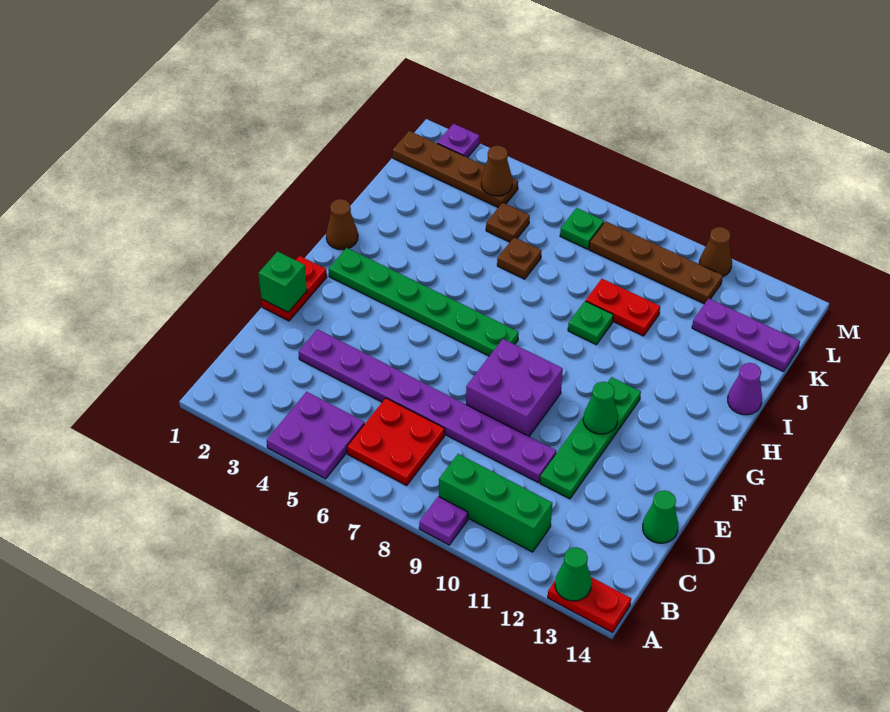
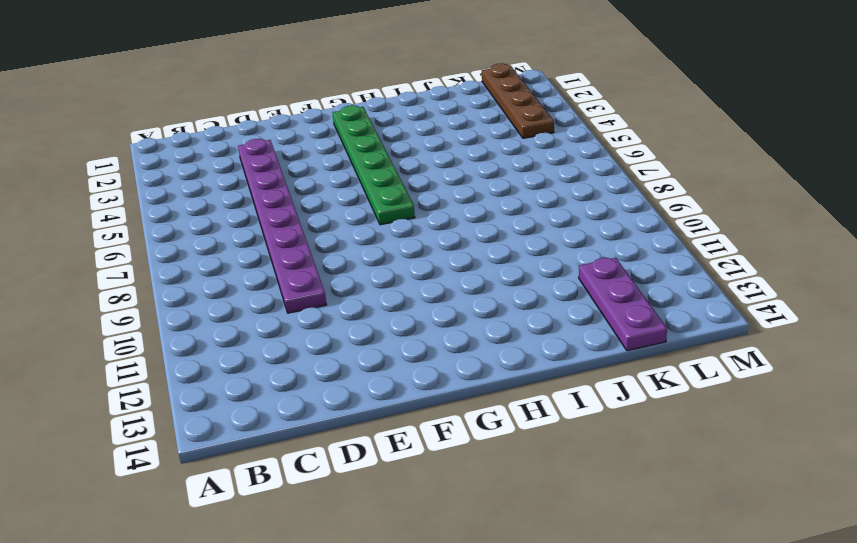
none -> purple plate A4:B5 level 1
none -> purple plate A9 level 1
none -> red plate A13:A14 level 1

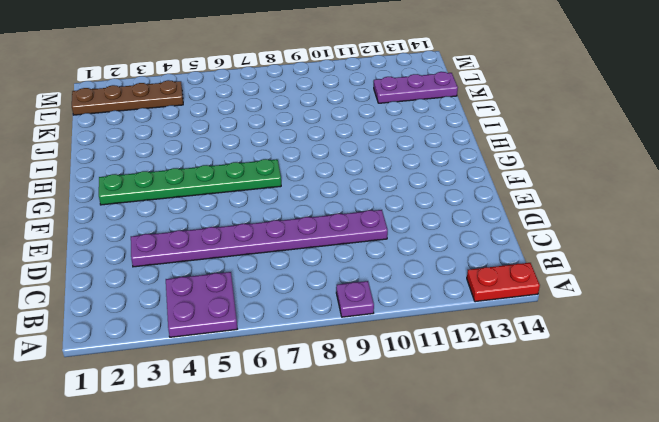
none -> red plate B6:C7 level 1
none -> green brick B9:B11 level 1
none -> green plate D11:G11 level 1

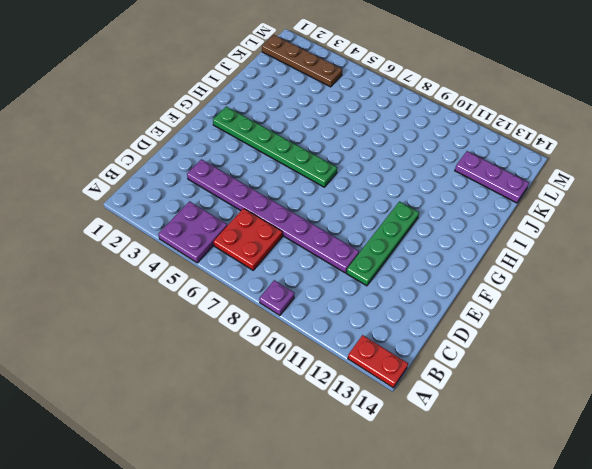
none -> green brick B9:B11 level 1
none -> green cone D14 level 1
none -> red plate E1:F1 level 1

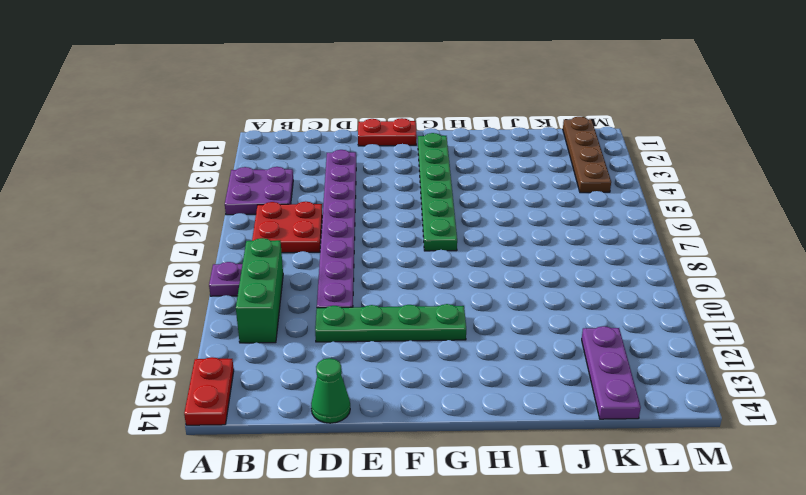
none -> purple brick E8:F9 level 1
none -> brown cone H1 level 1
none -> green plate I9 level 1

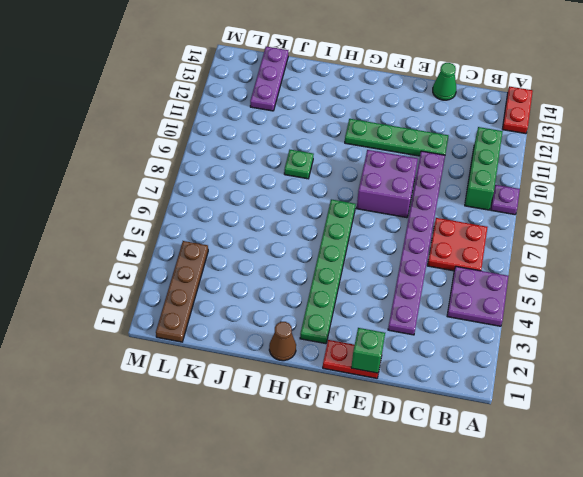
none -> purple cone I14 level 1
none -> brown plate J6 level 1
none -> red plate J9:J10 level 1

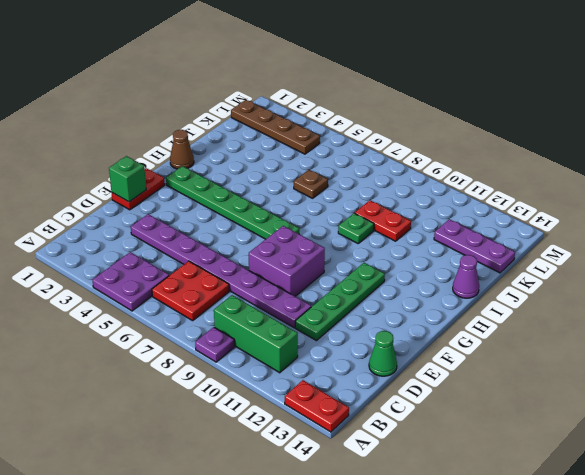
none -> brown plate K5 level 1
none -> green plate L7 level 1
none -> brown plate L8:L11 level 1

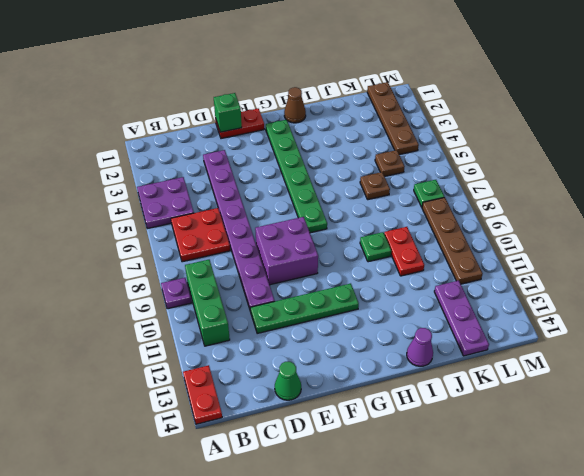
none -> purple plate M2 level 1
none -> brown cone M11 level 1
none -> green cone A13 level 2

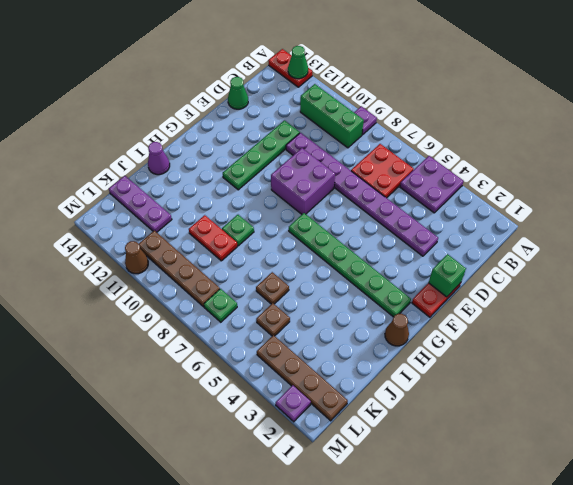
none -> green cone F11 level 2
none -> brown cone L4 level 2

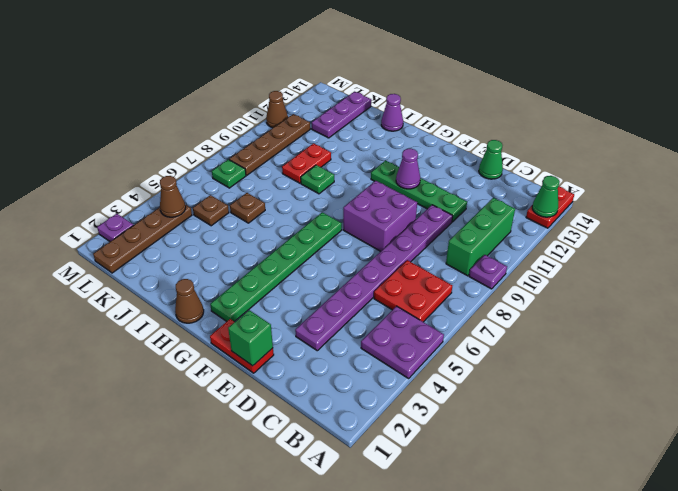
purple cone F11 level 2 -> green cone F11 level 2

